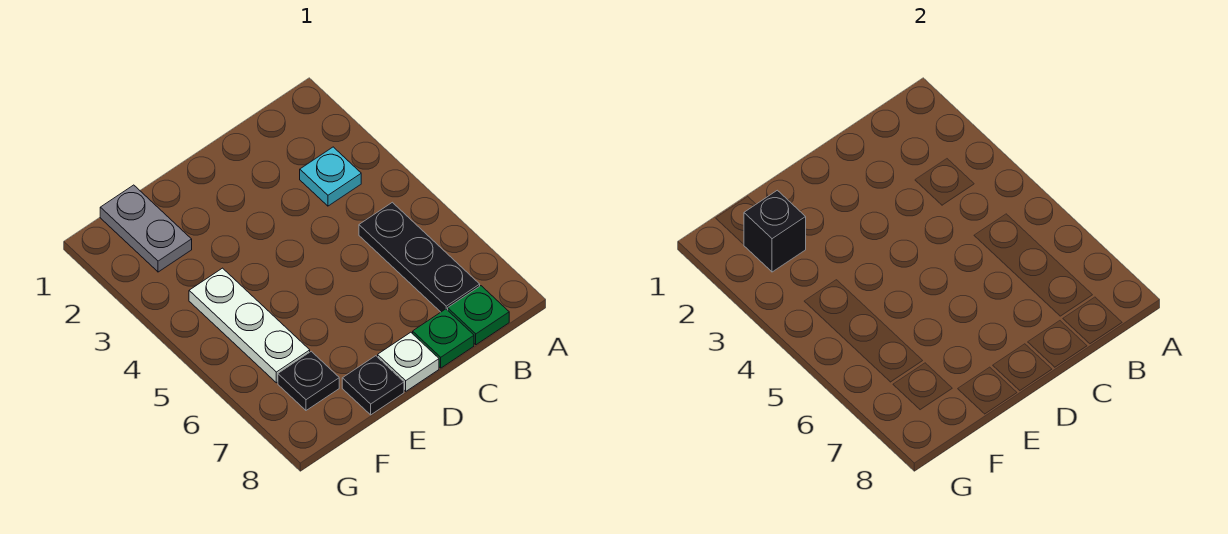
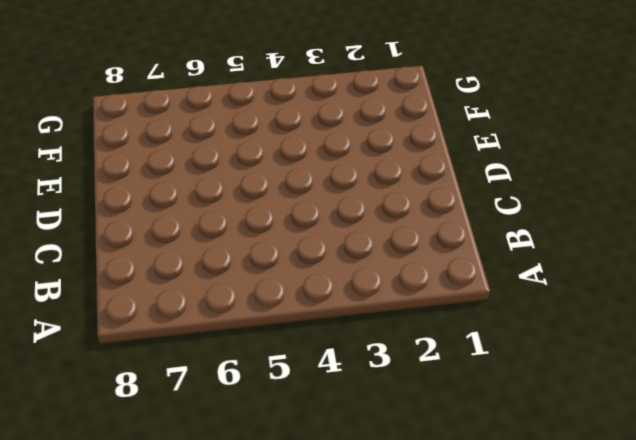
none -> cyan plate B3 level 1
none -> black plate B5:B7 level 1

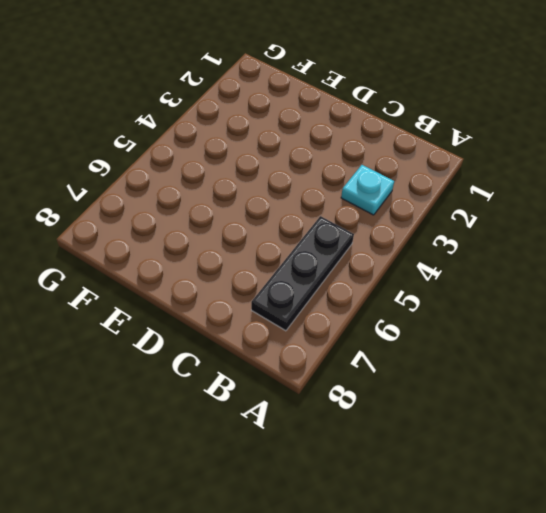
none -> green plate B8 level 1
none -> green plate C8 level 1

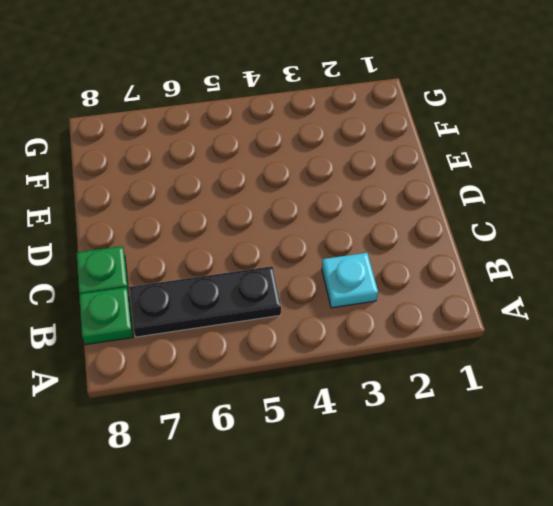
none -> white plate D8 level 1
none -> black plate E8 level 1

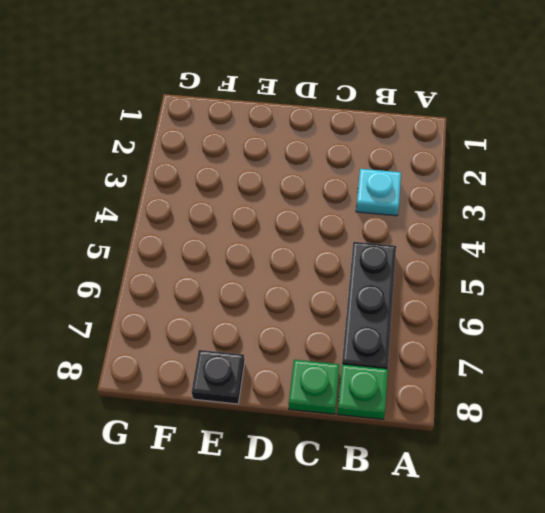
none -> white plate D8 level 1
none -> grey plate F1:F2 level 1

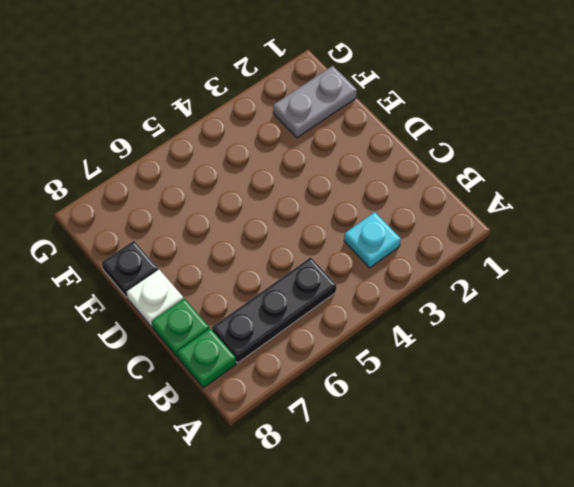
none -> white plate F4:F6 level 1
none -> black plate F7 level 1

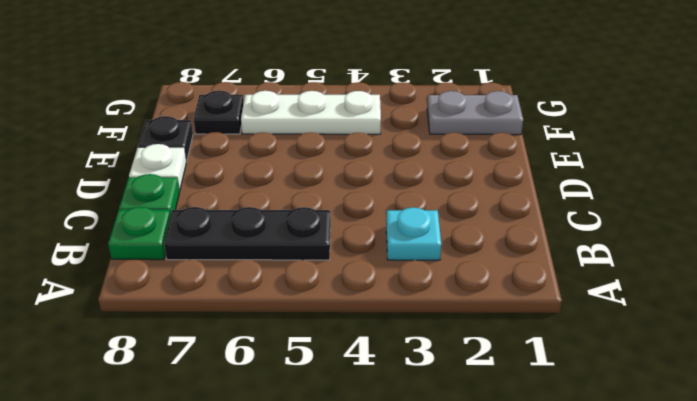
none -> black brick F2 level 2

